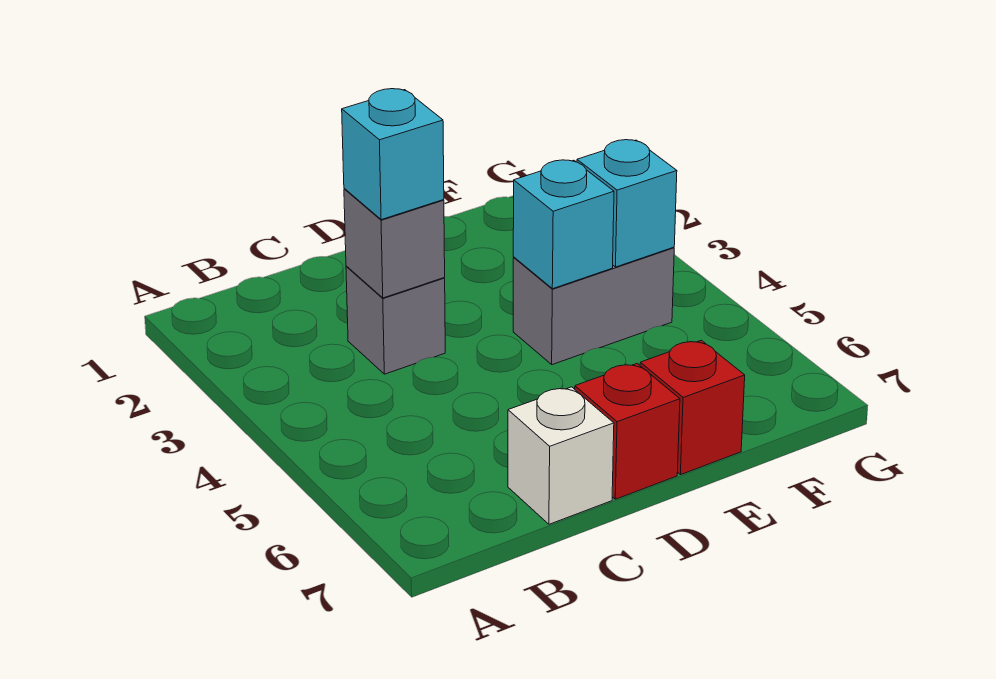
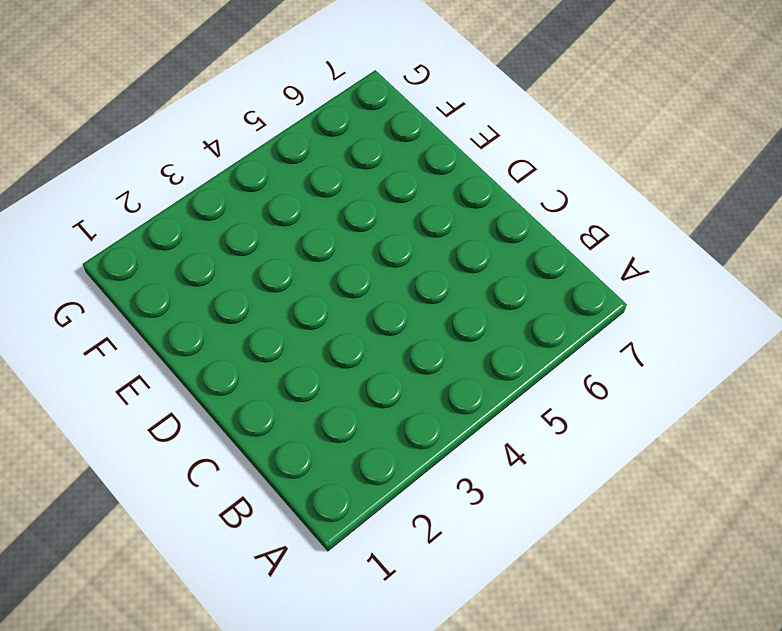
none -> grey brick C3 level 1
none -> white brick C7 level 1

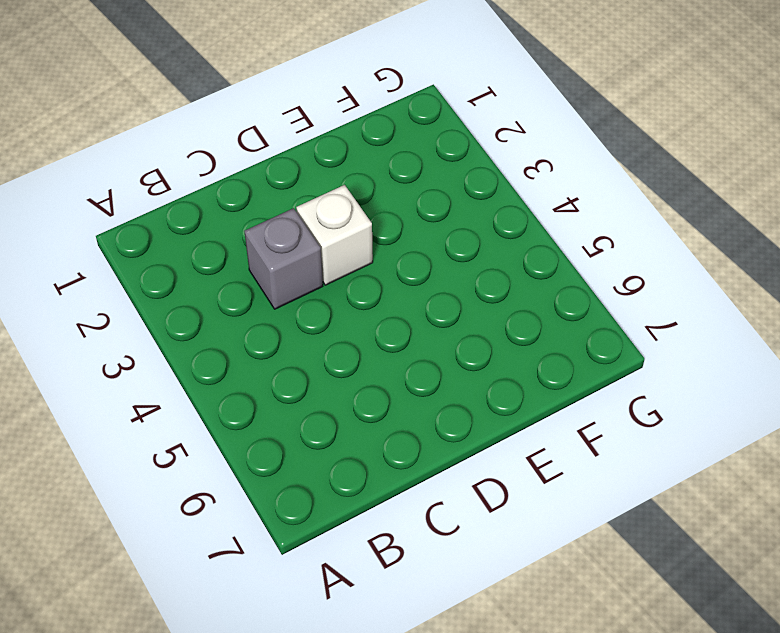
white brick D3 level 1 -> white brick C7 level 1
none -> red brick D7 level 1
none -> grey brick E4:F4 level 1

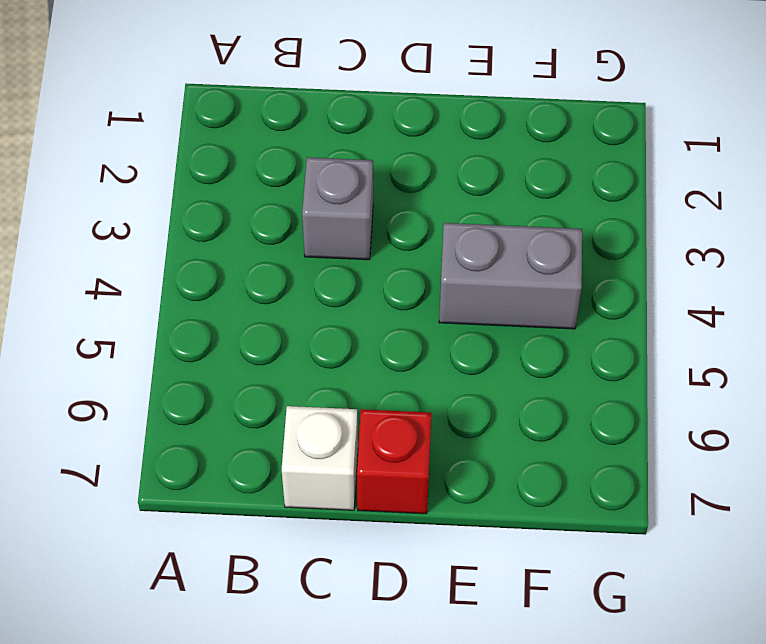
none -> red brick E7 level 1
none -> grey brick C3 level 2

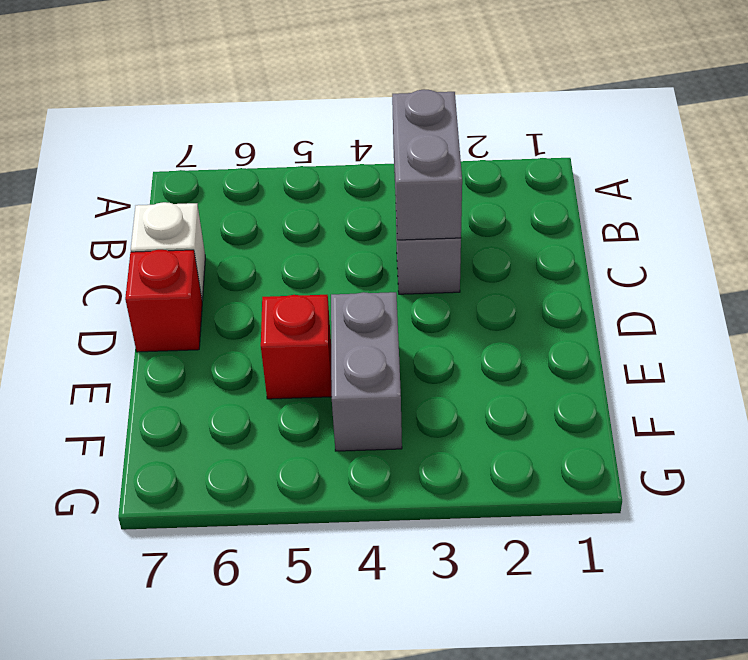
grey brick B3:C3 level 2 -> grey brick C3 level 2
red brick E5 level 1 -> red brick E7 level 1
none -> cyan brick E4 level 2
none -> cyan brick F4 level 2

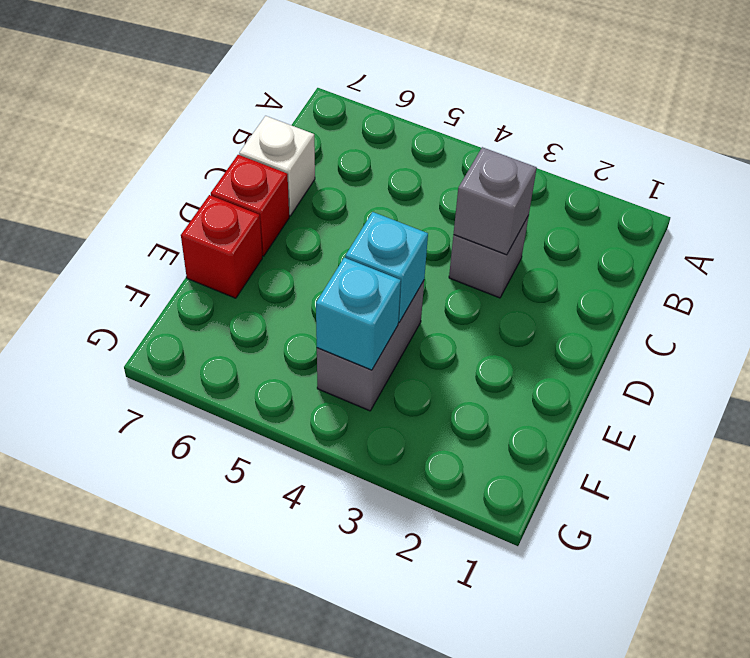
none -> cyan brick C3 level 3

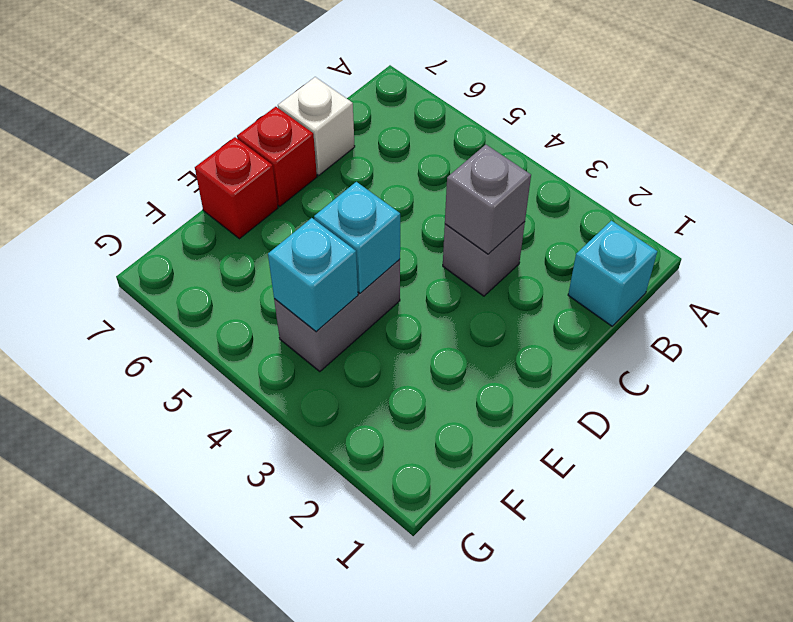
cyan brick B1 level 1 -> cyan brick C3 level 3

